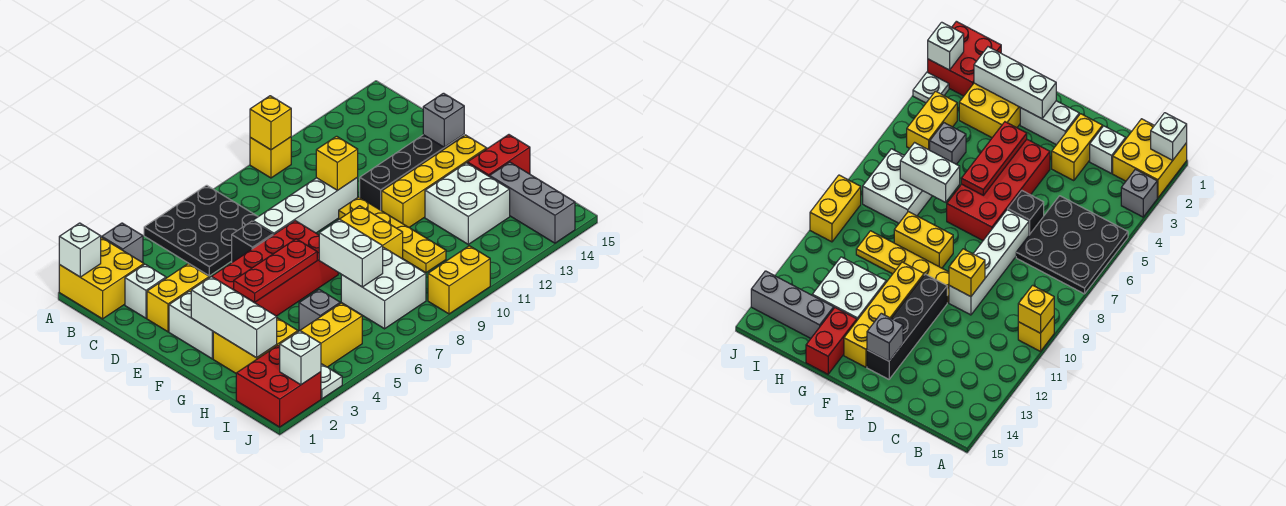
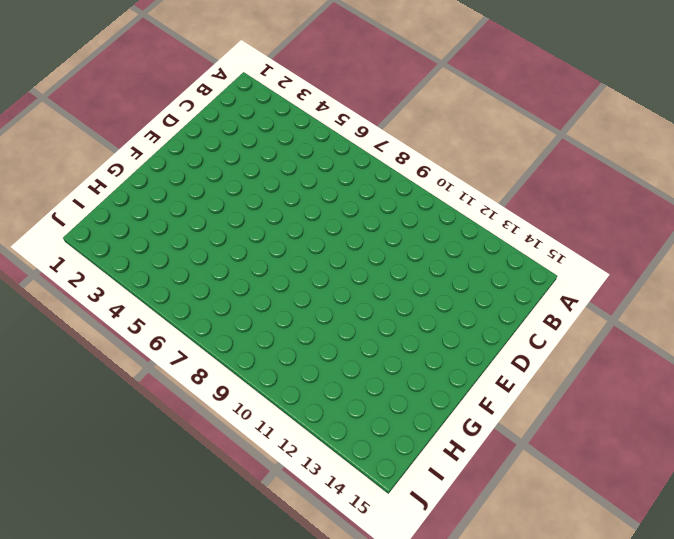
none -> yellow brick A1:B2 level 1
none -> grey brick A3 level 1
none -> black plate A5:C7 level 1
none -> yellow brick A10 level 1

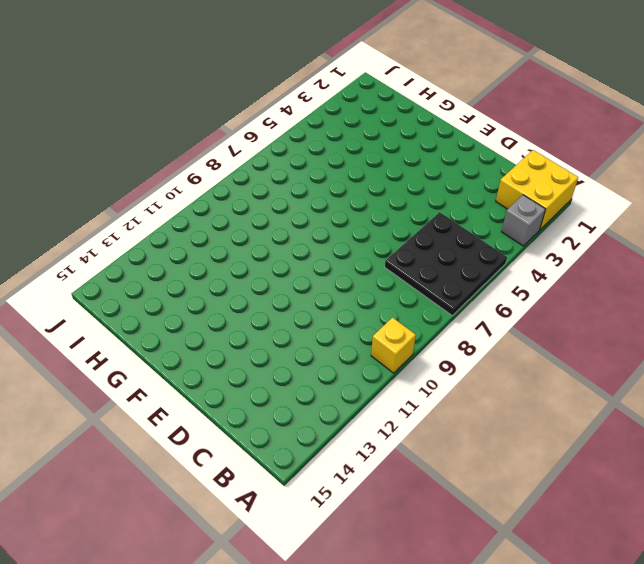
none -> white brick C2 level 1
none -> yellow brick D2:D3 level 1
none -> black brick D6 level 1
none -> white brick D7:D10 level 1

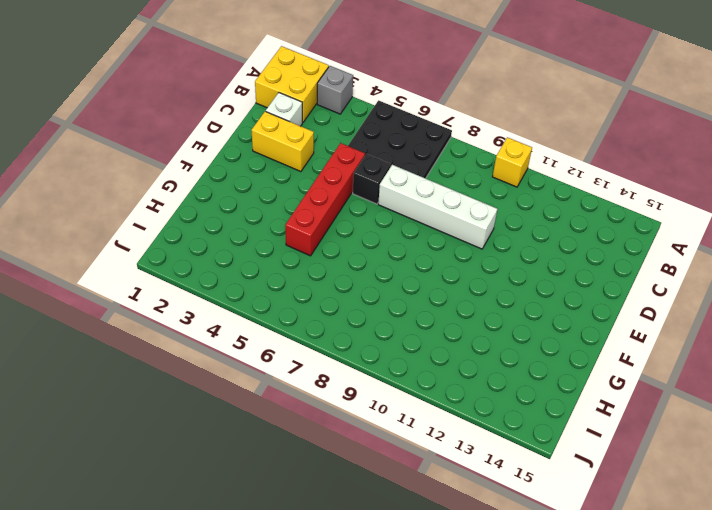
red brick D5:G5 level 1 -> red brick E4:F7 level 1
none -> white brick E2:F2 level 1
none -> yellow plate E10:H10 level 1
none -> black brick E11:E14 level 1
none -> yellow brick F9:G9 level 1

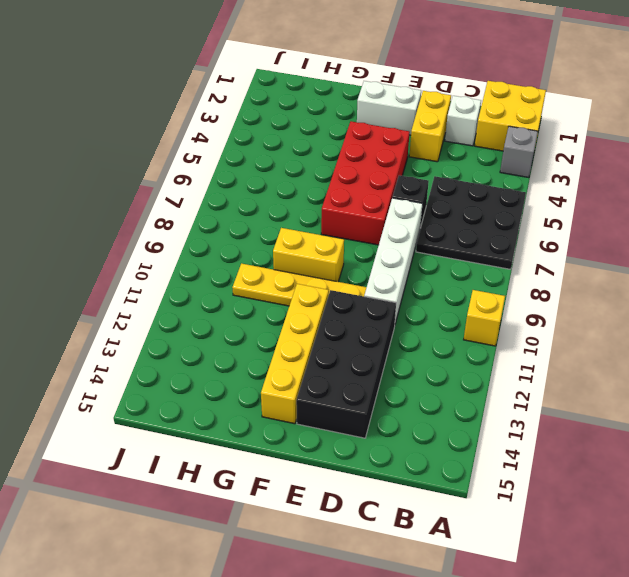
black brick D11:E14 level 1 -> black brick E11:E14 level 1
none -> yellow brick G2:H3 level 1
none -> white brick G12:H13 level 1
none -> red brick G14:G15 level 1
none -> grey brick H5 level 1

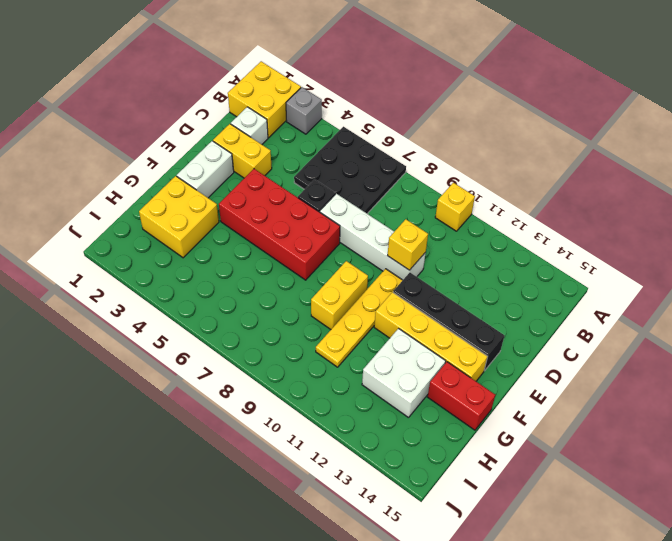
none -> grey brick H5 level 1
none -> white brick H7:I8 level 1
none -> grey brick H14:J14 level 1
none -> red brick I1:J2 level 1

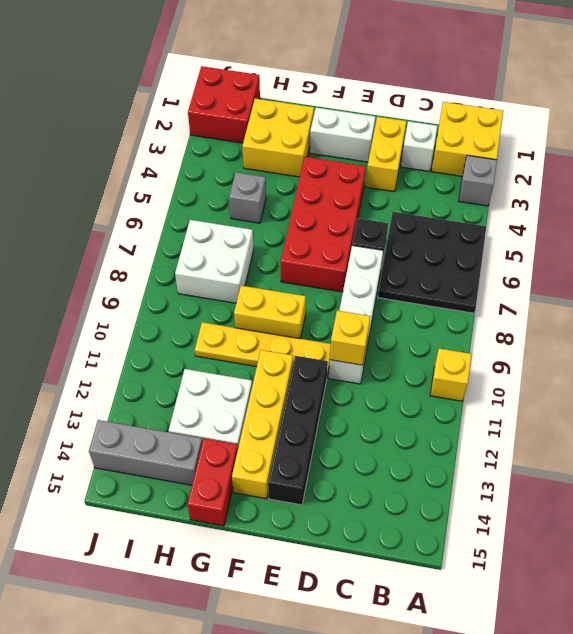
none -> yellow brick I4:I5 level 1
none -> white plate J3 level 1
none -> yellow brick J9:J10 level 1
none -> white brick A1 level 2

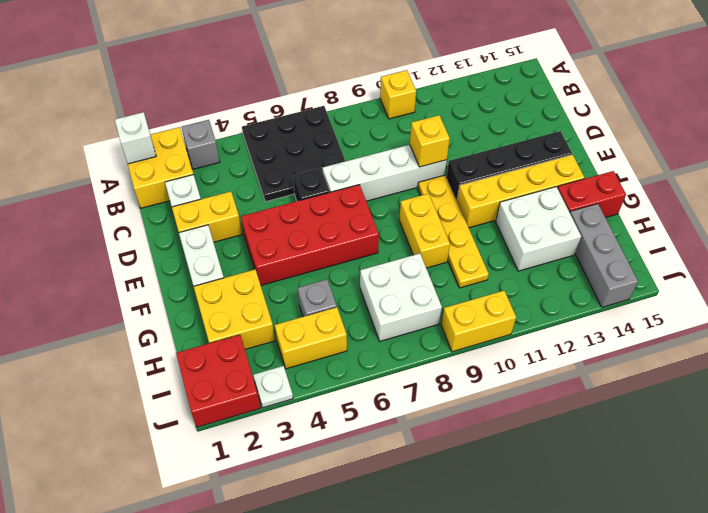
none -> yellow brick A10 level 2
none -> grey brick E14 level 2
none -> white brick F2:H2 level 2
none -> red plate F4:F6 level 2

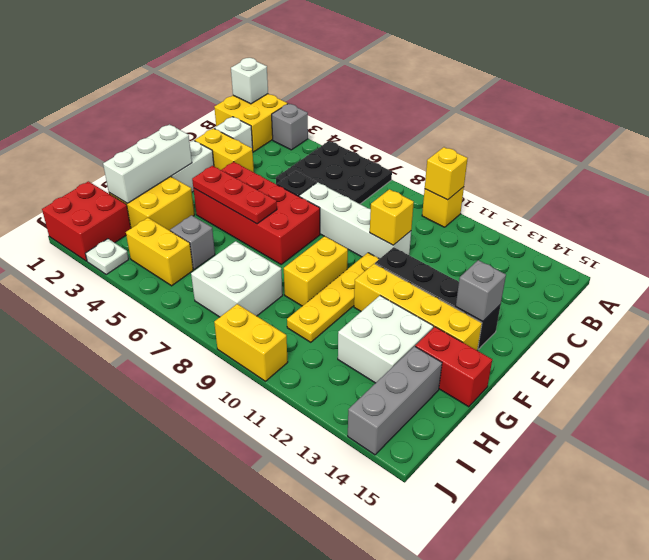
none -> white brick G7:H7 level 2
none -> white brick J2 level 2

